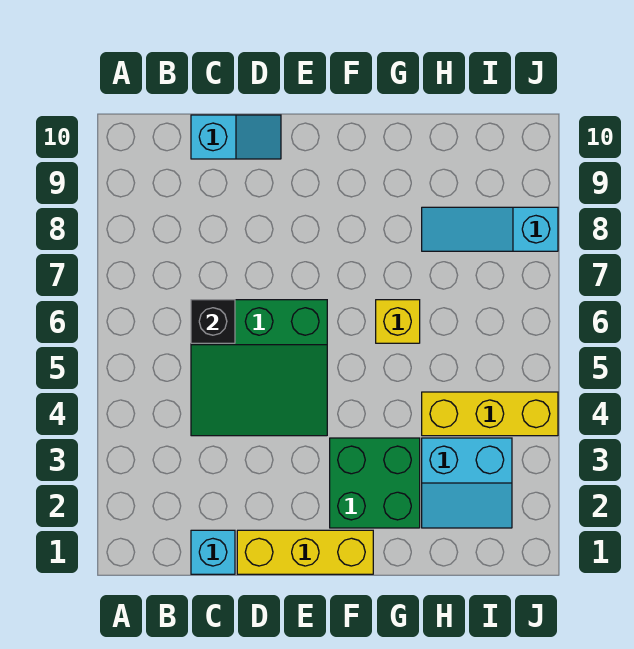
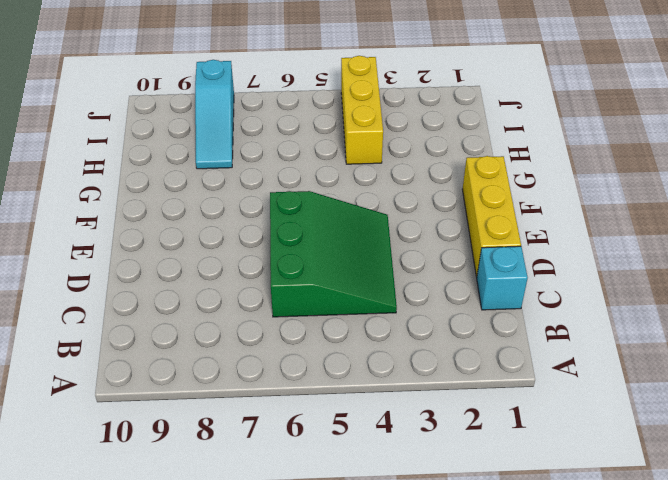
none -> cyan slope C10:D10 level 1 top C
none -> green brick F2:G3 level 1

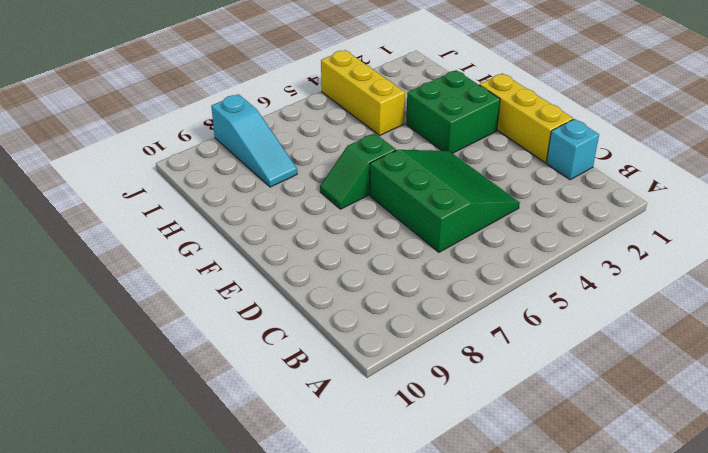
green slope F6:F7 level 1 top 6 -> none
none -> cyan slope C10:D10 level 1 top C
none -> yellow brick G6 level 1

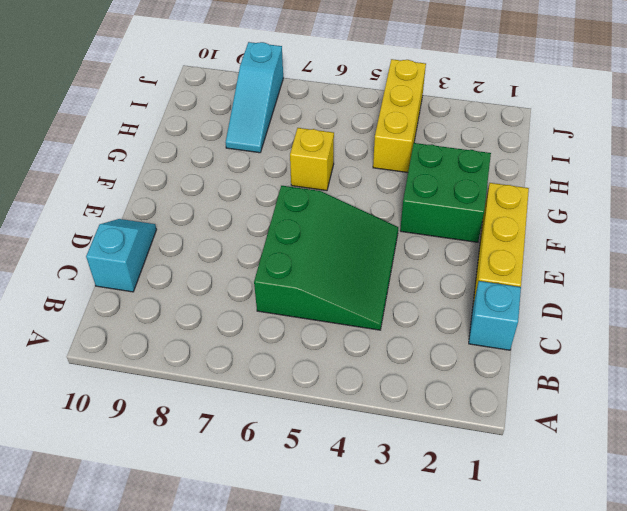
none -> cyan slope H2:I3 level 1 top 3
none -> black brick C6 level 2

